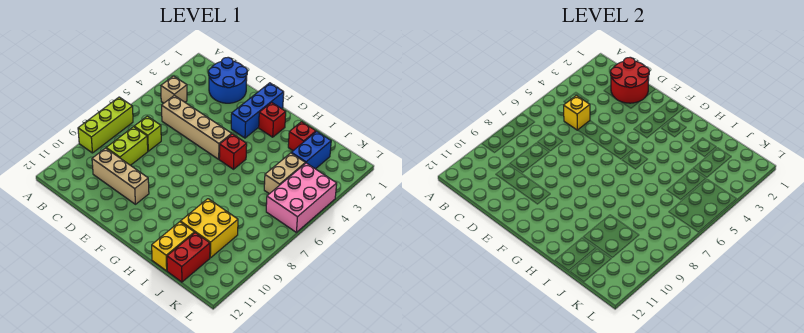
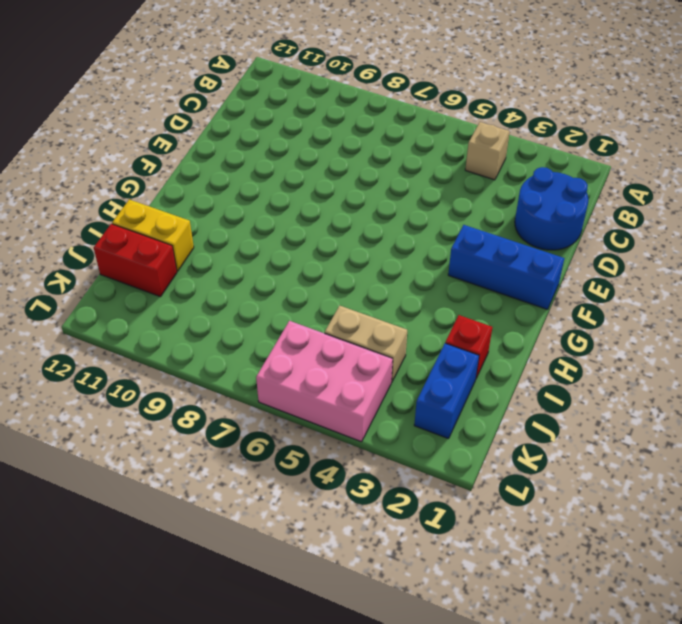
blue brick J2:K2 level 1 -> blue brick J2:J3 level 1
none -> lime brick A7:A9 level 1
none -> tan brick C5:F5 level 1
none -> lime brick C7 level 1

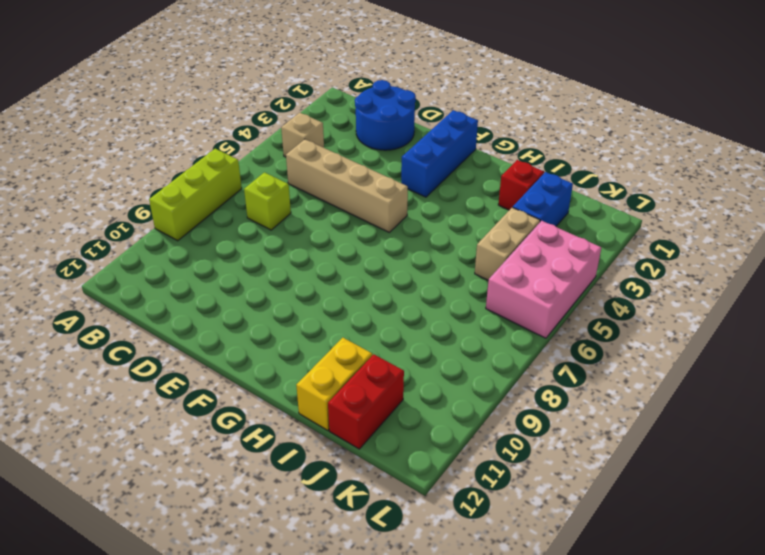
none -> lime brick C8:C9 level 1
none -> tan brick C10:E10 level 1
none -> red brick G2 level 1

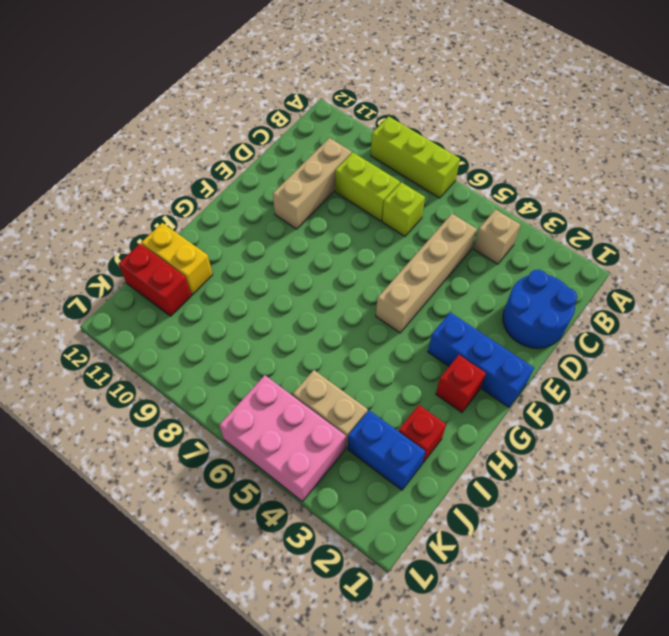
none -> red brick G5 level 1
none -> yellow brick I9:J10 level 1
none -> red round brick C1:D2 level 2

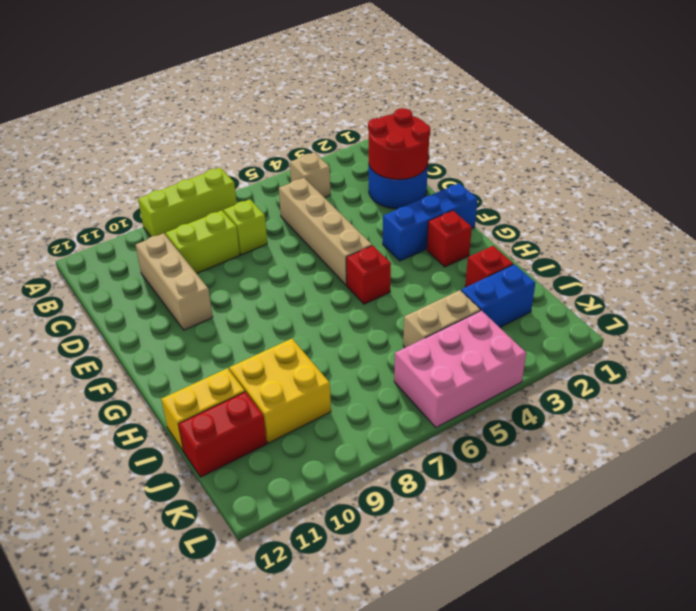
none -> yellow brick C5 level 2

